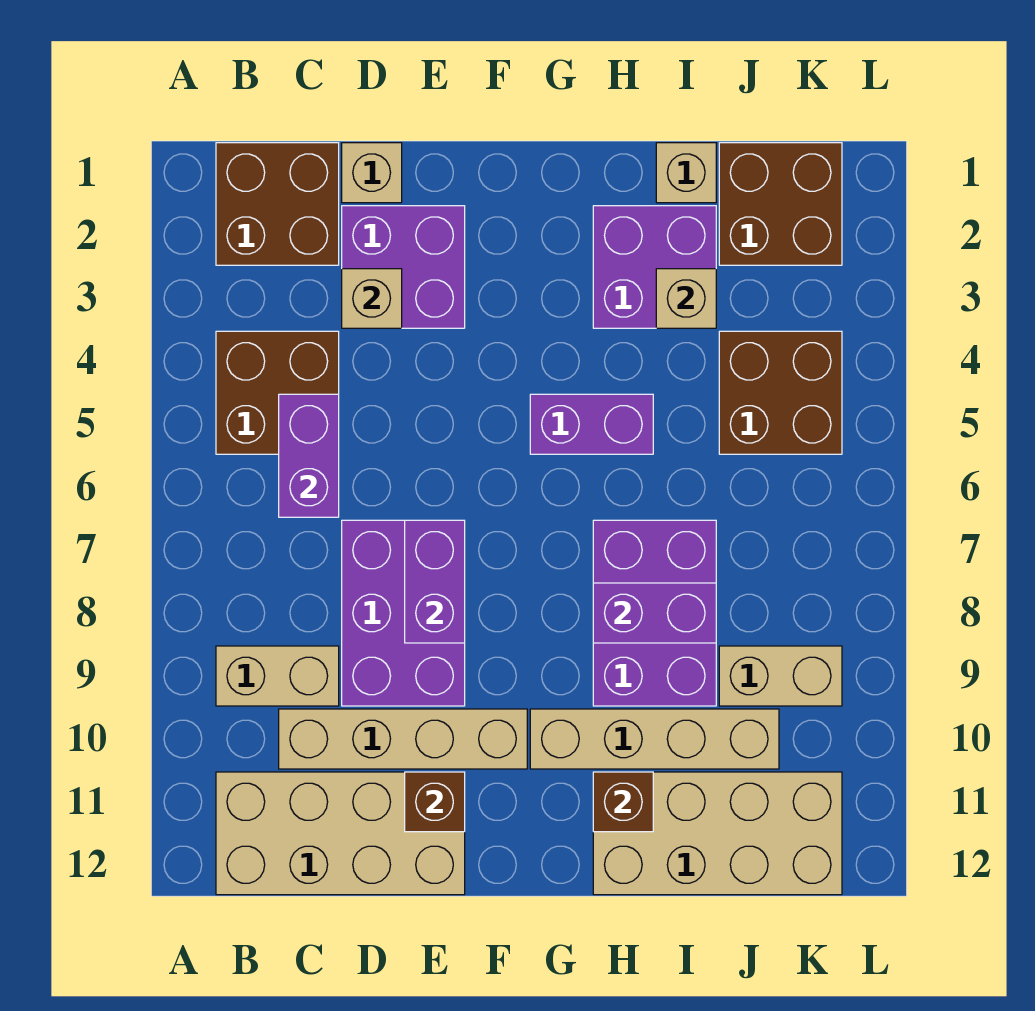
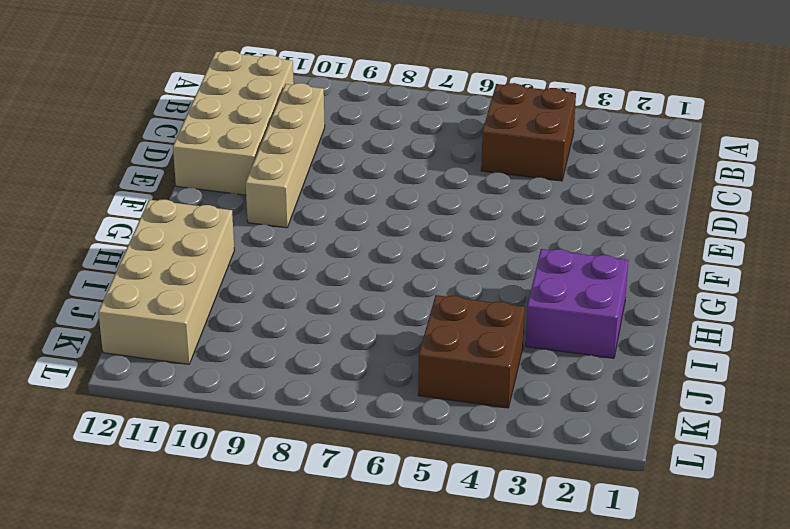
none -> brown brick B1:C2 level 1
none -> tan brick B9:C9 level 1
none -> tan brick D1 level 1

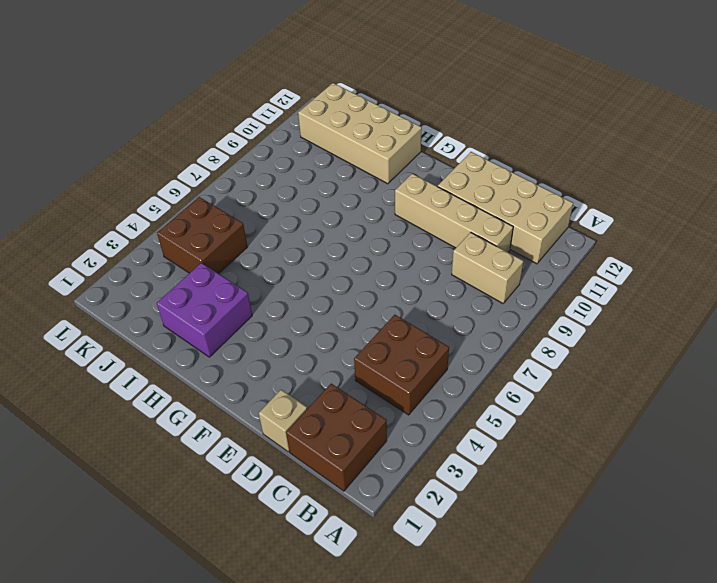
none -> purple brick D2:E3 level 1
none -> purple brick D7:E9 level 1
none -> purple brick G5:H5 level 1

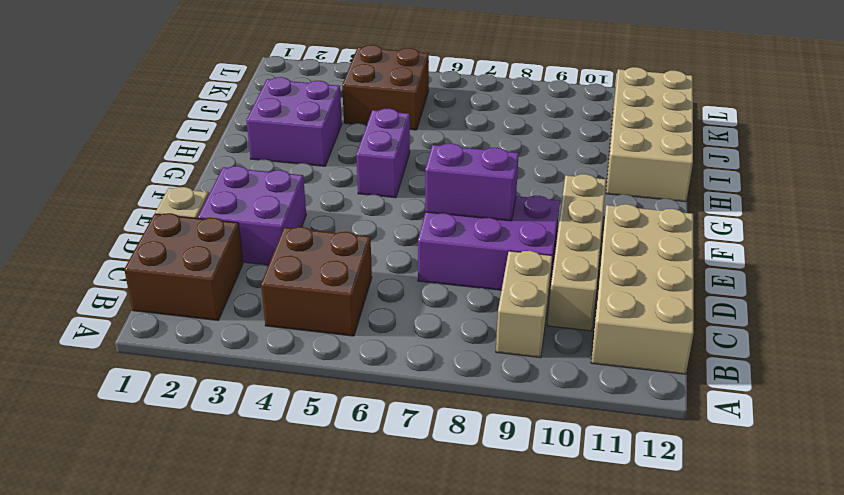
none -> tan brick G10:J10 level 1
none -> purple brick H7:I9 level 1
none -> tan brick I1 level 1

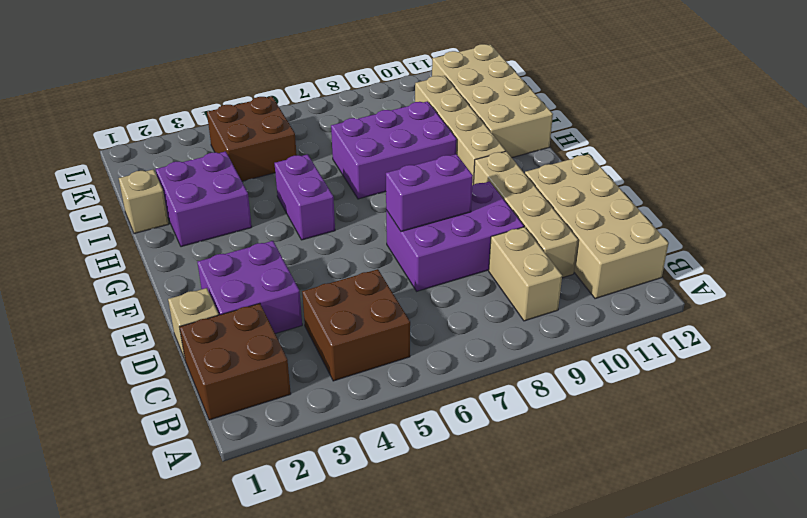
none -> brown brick J1:K2 level 1
none -> tan brick J9:K9 level 1
none -> purple brick C5:C6 level 2

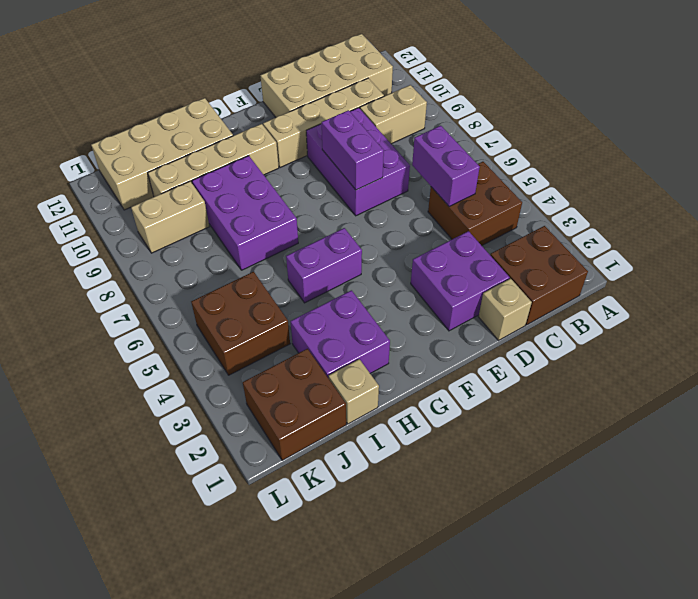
none -> tan brick D3 level 2
none -> brown brick E11 level 2
none -> purple brick H8:I8 level 2

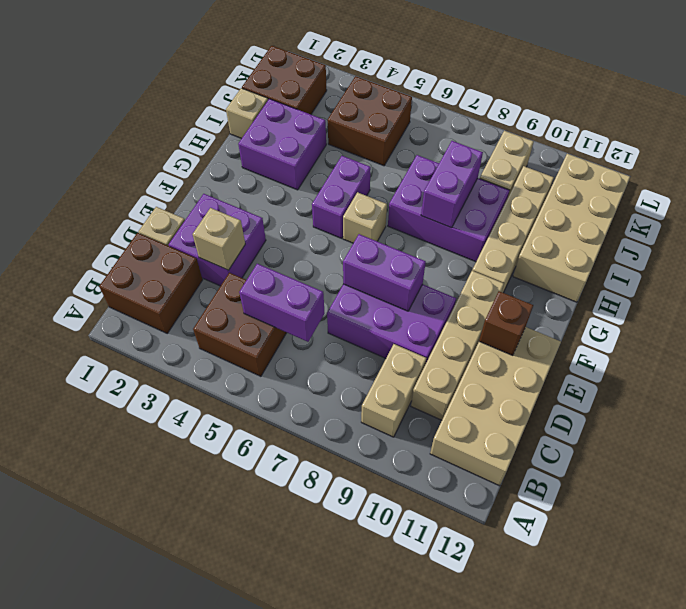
tan brick G6 level 1 -> tan brick I3 level 2
none -> brown brick H11 level 2

